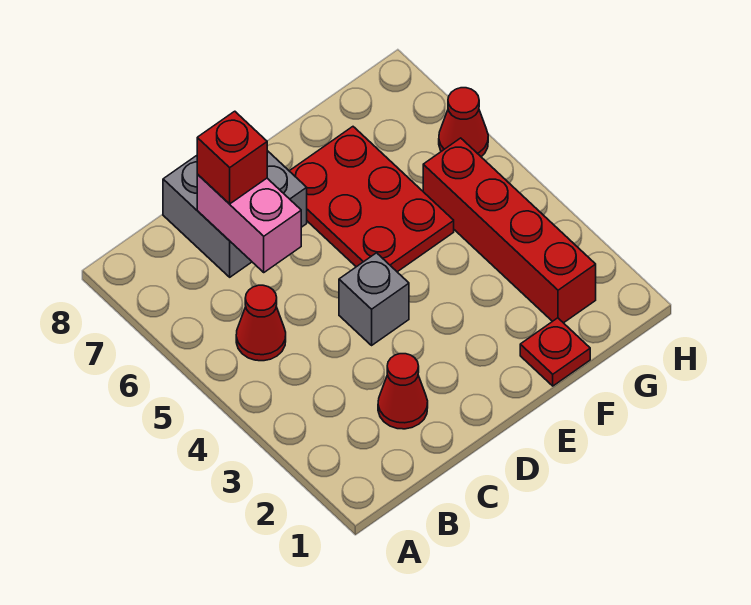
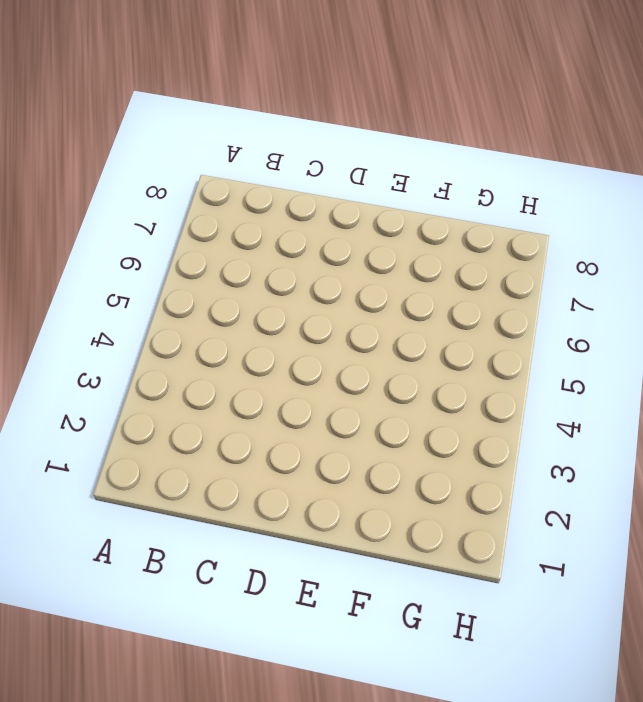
none -> red cone B5 level 1
none -> red cone C2 level 1

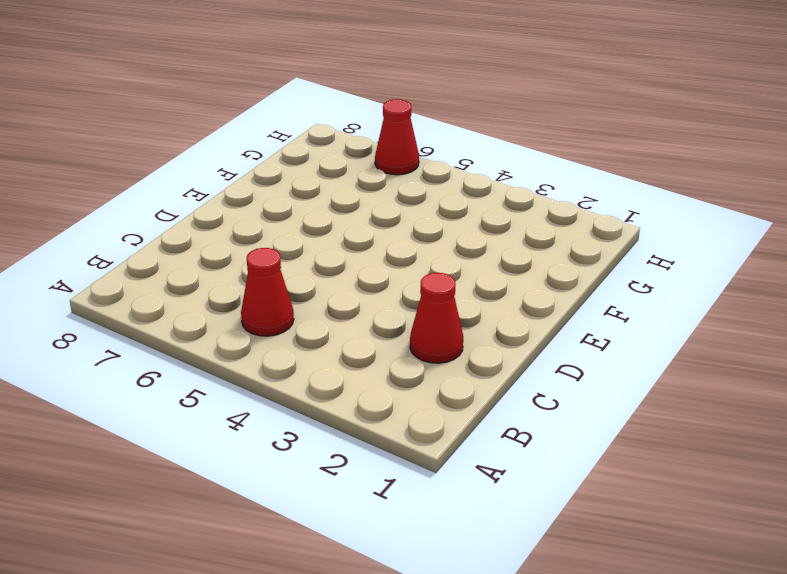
none -> grey brick C7:D8 level 1
none -> grey brick D4 level 1

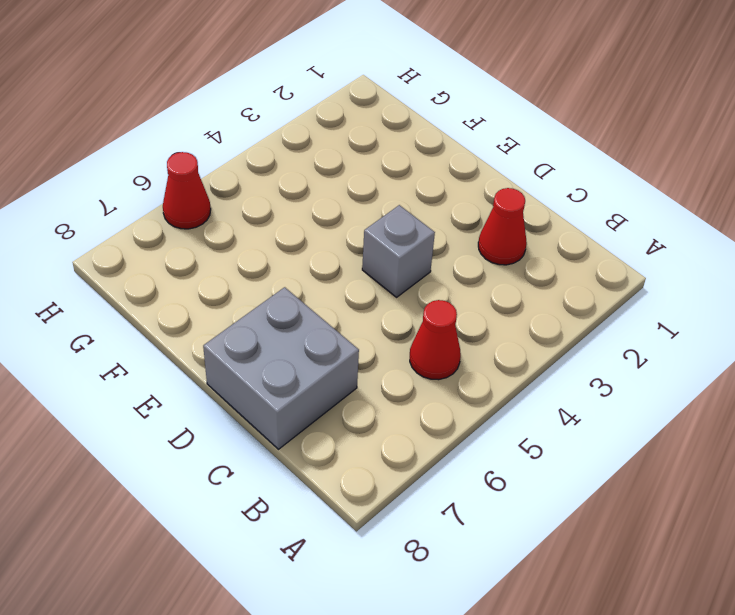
none -> red plate E5:F7 level 1
none -> red plate F1 level 1

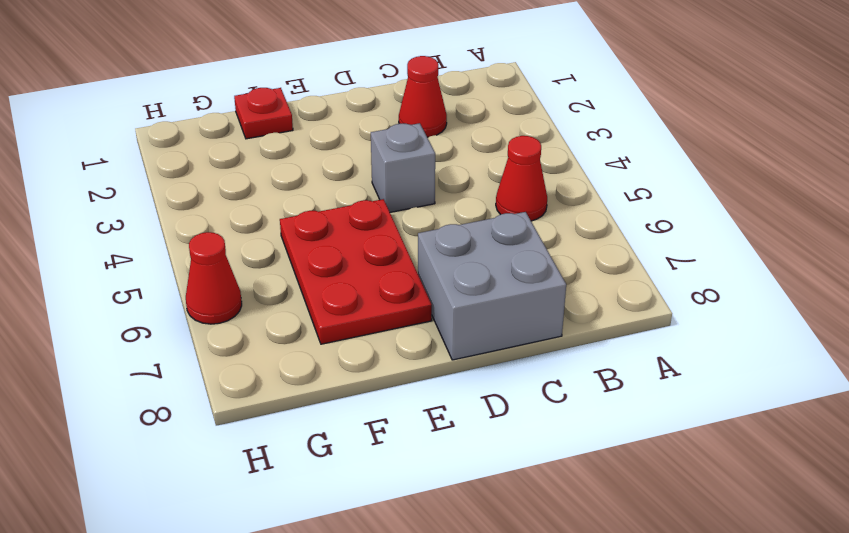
none -> red brick G2:G5 level 1
none -> pink brick C6:C7 level 2

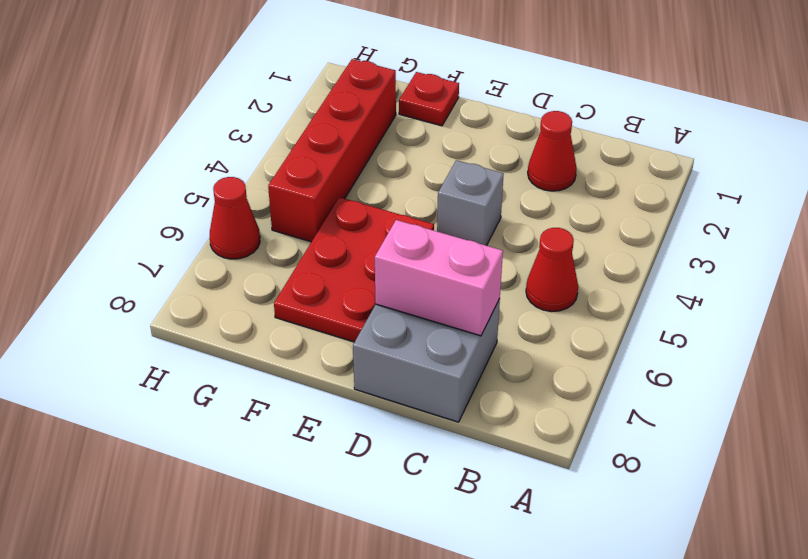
pink brick C7:D7 level 2 -> pink brick C6:C7 level 2
none -> red brick C7 level 3

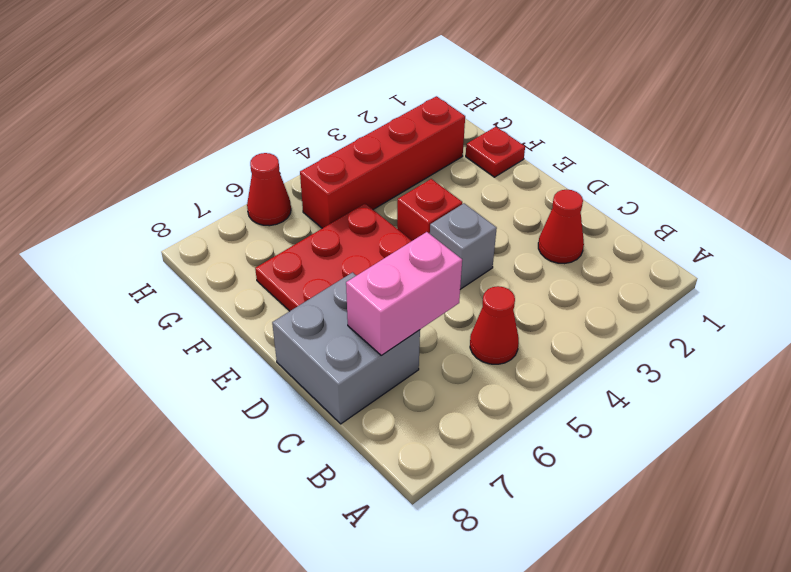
red brick E4 level 1 -> red brick C7 level 3

